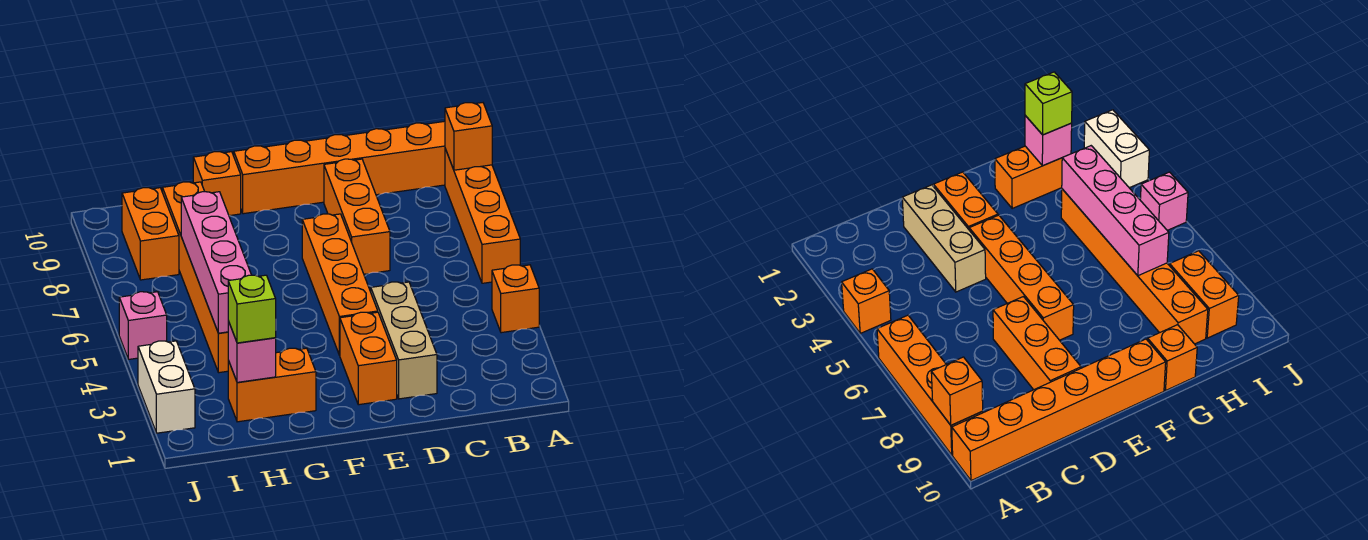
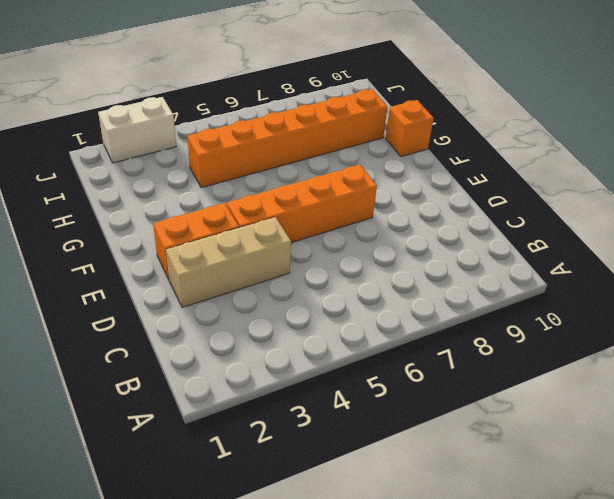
none -> orange brick A4 level 1
none -> orange brick A6:A9 level 1
none -> orange brick A10:F10 level 1

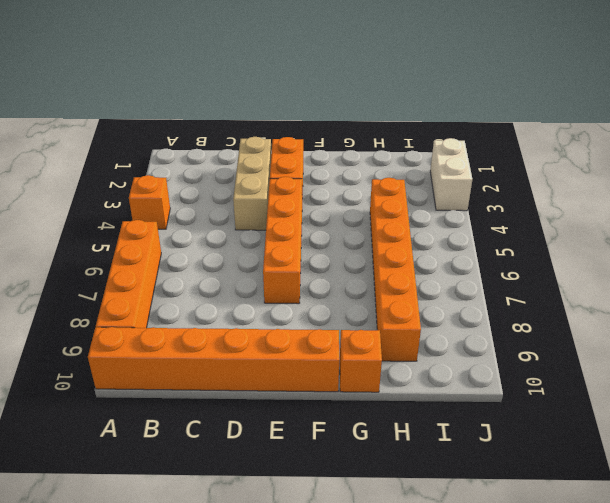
none -> orange brick D7:D9 level 1
none -> orange brick G2:H2 level 1
none -> orange brick I8:I9 level 1

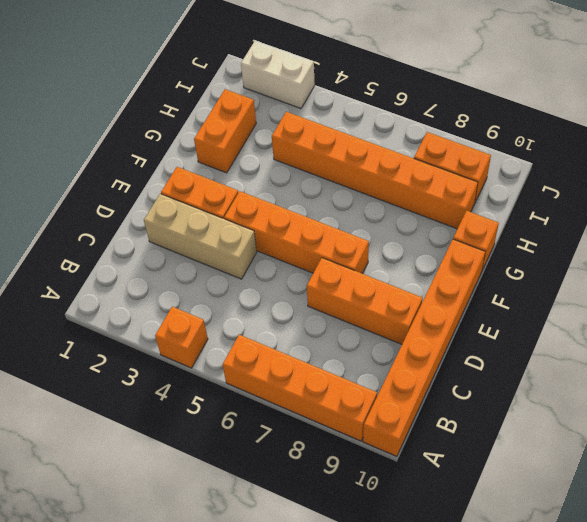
none -> pink brick J5 level 1
none -> orange brick A9 level 2
none -> pink brick H2 level 2

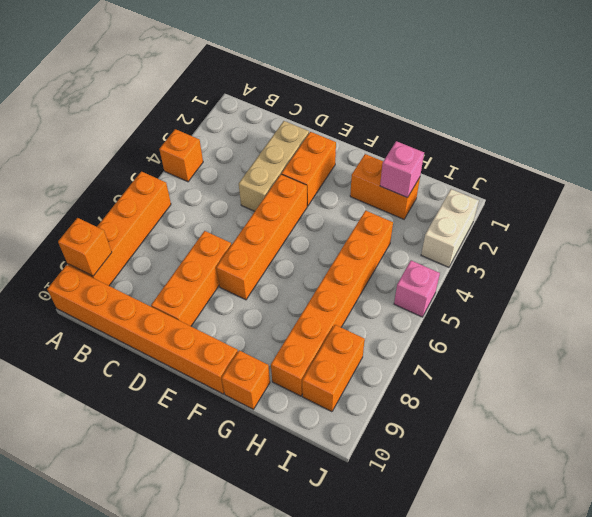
none -> pink brick H4:H7 level 2
none -> lime brick H2 level 3

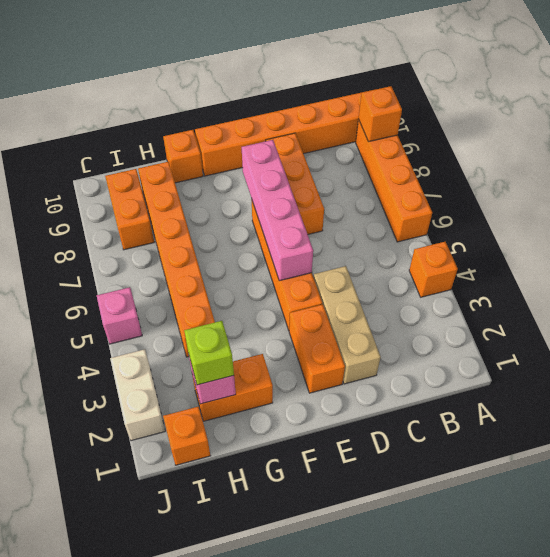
pink brick E5:E8 level 2 -> pink brick H4:H7 level 2
orange brick I1 level 1 -> none

